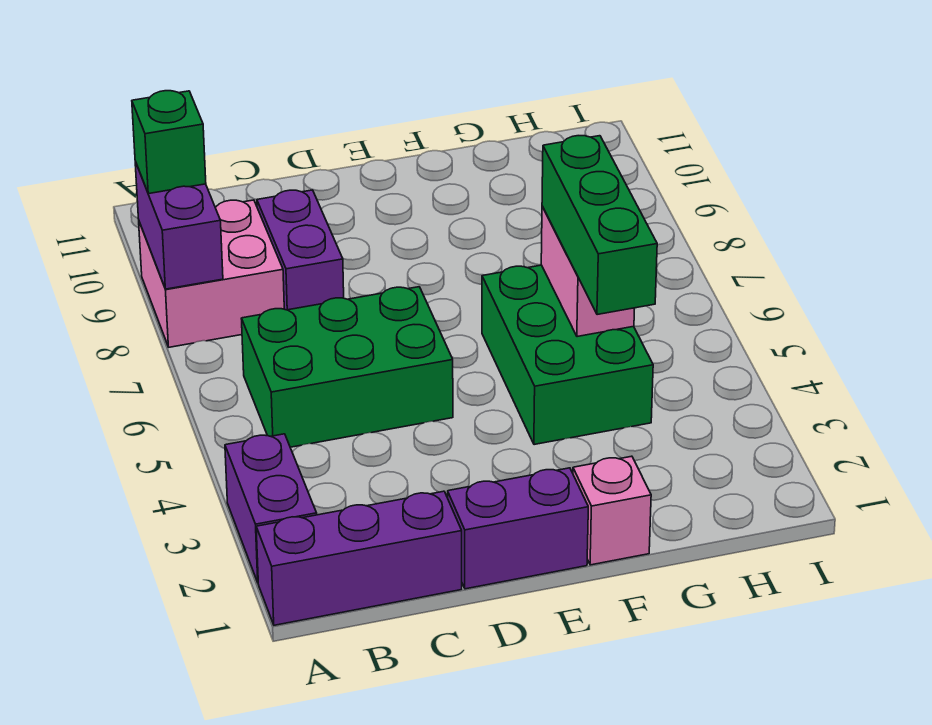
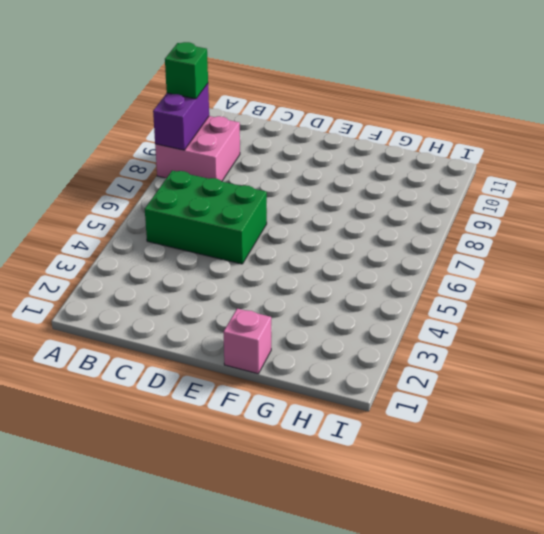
none -> purple brick A1:C1 level 1
none -> purple brick A2:A3 level 1
none -> purple brick C8:C9 level 1

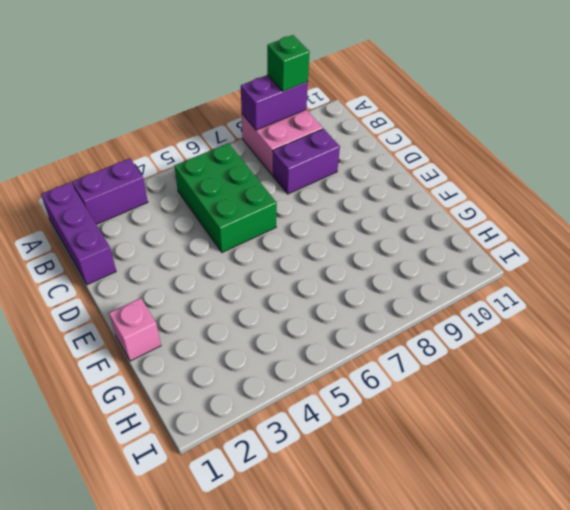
none -> purple brick D1:E1 level 1
none -> green brick F4:G6 level 1
none -> pink brick G5:G6 level 2

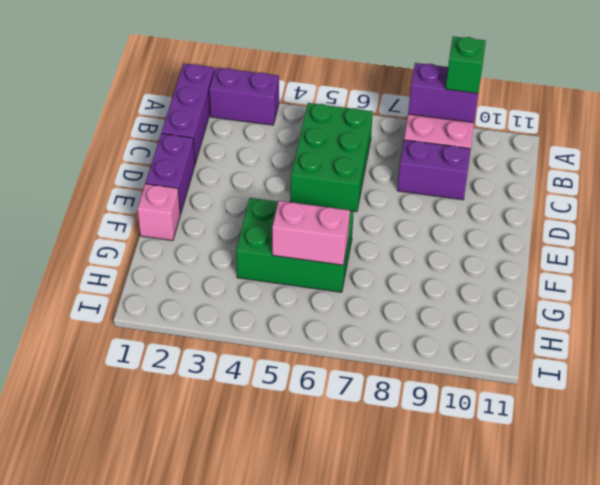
none -> green brick G4:G6 level 3

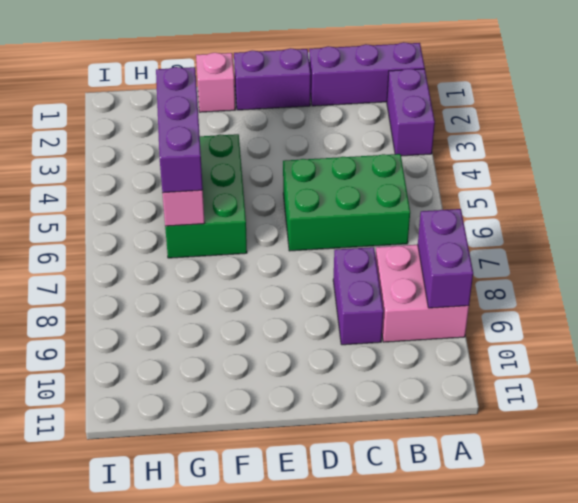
purple brick G4:G6 level 3 -> green brick G4:G6 level 3
none -> green brick A9 level 3

